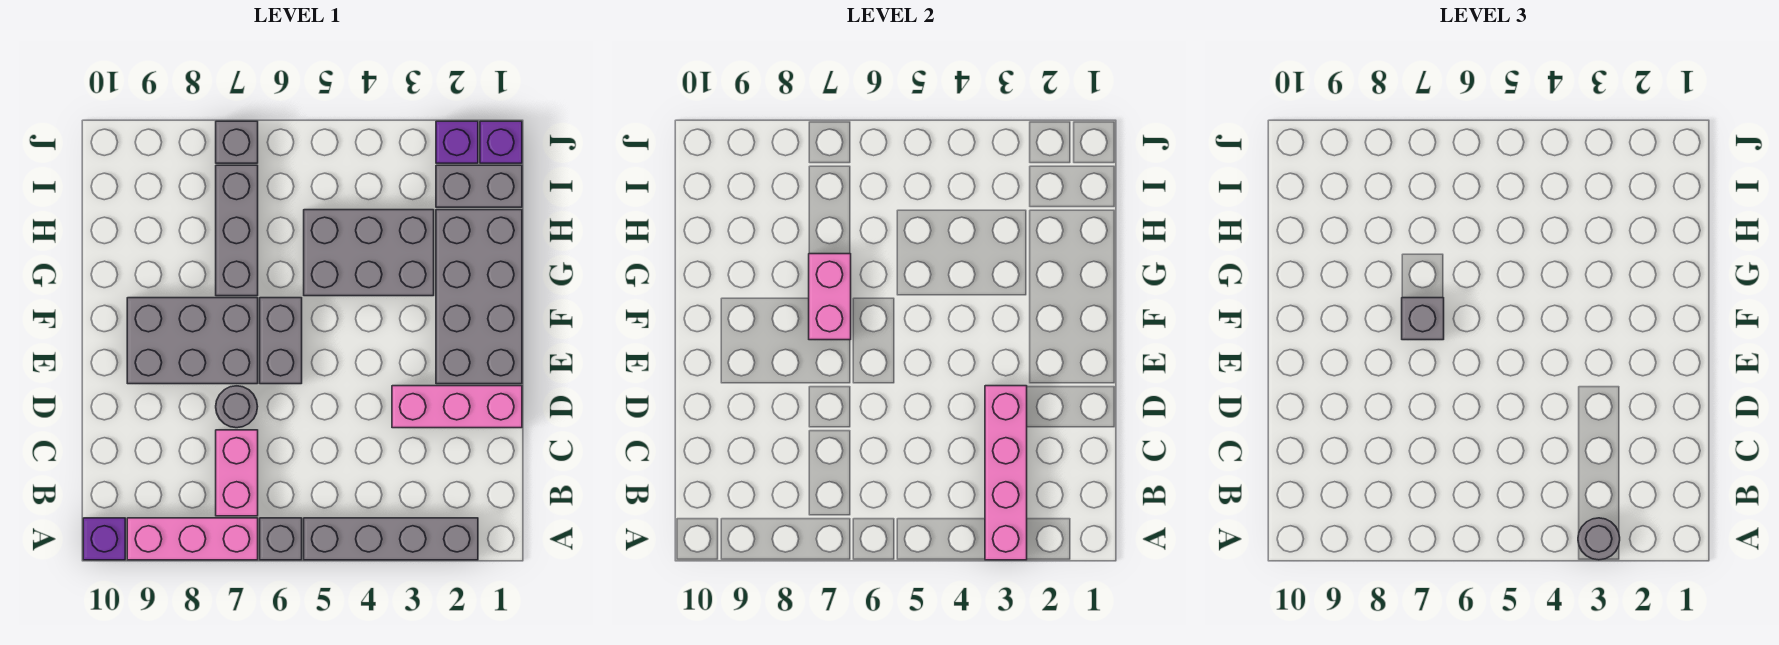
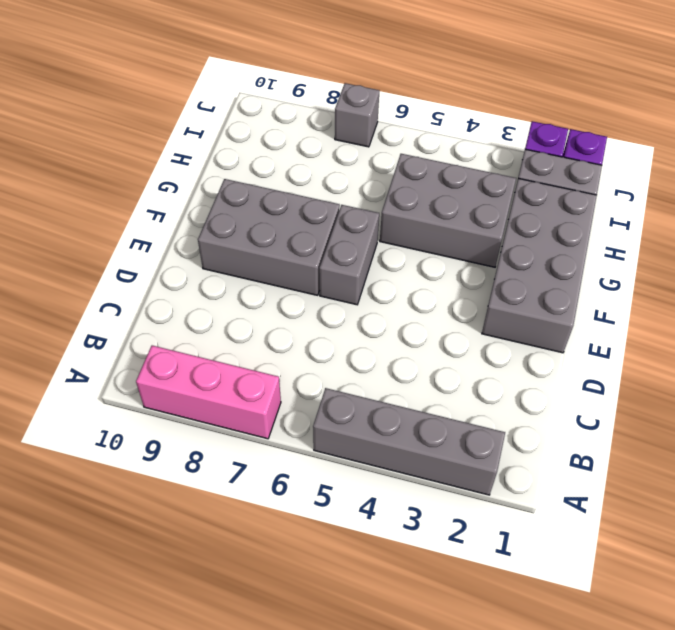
none -> grey brick A6 level 1
none -> purple brick A10 level 1
none -> pink brick B7:C7 level 1

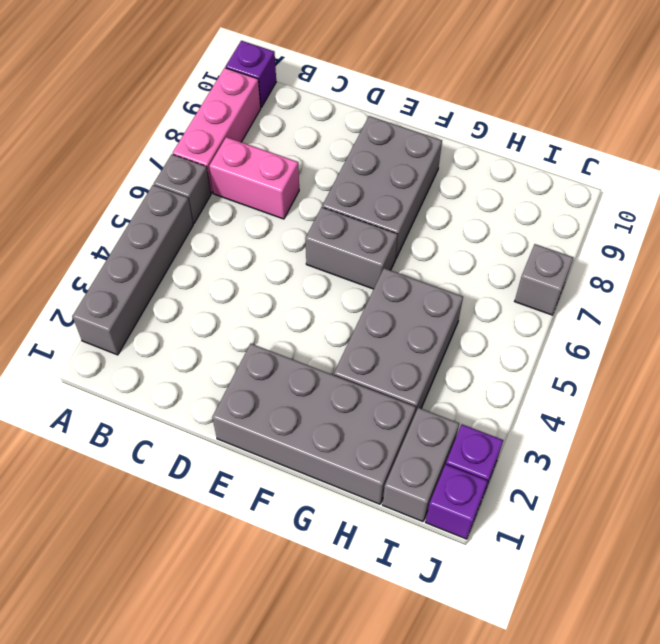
none -> pink brick D1:D3 level 1
none -> grey round brick D7 level 1
none -> grey brick G7:I7 level 1

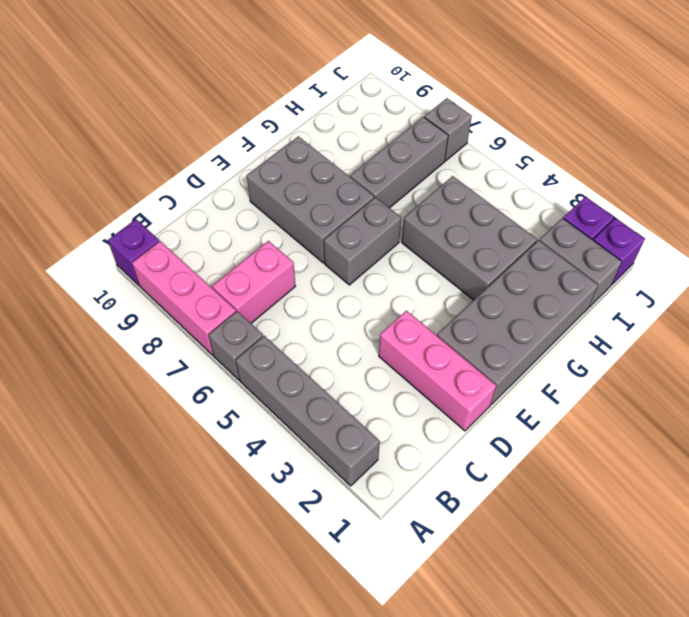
none -> grey round brick D7 level 1
none -> pink brick A3:D3 level 2
none -> pink brick F7:G7 level 2

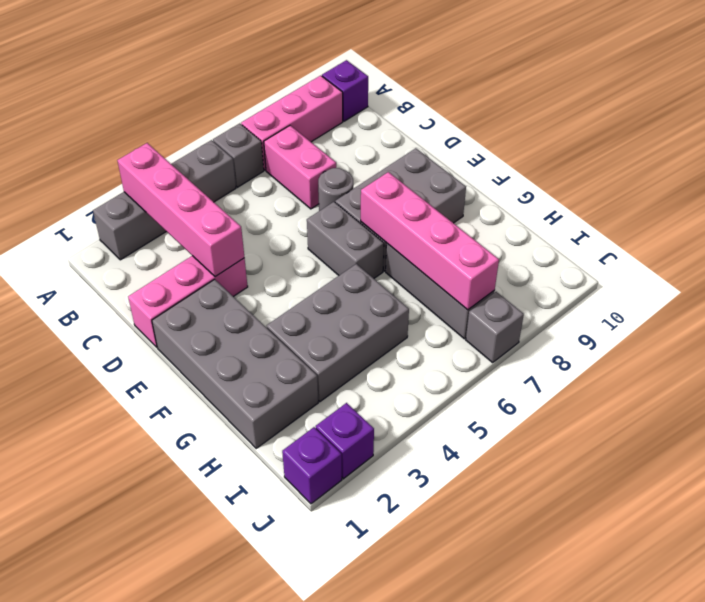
pink brick F7:I7 level 2 -> pink brick F7:G7 level 2
none -> grey brick I1:I2 level 1
none -> grey round brick A3 level 3
none -> grey brick F7 level 3

